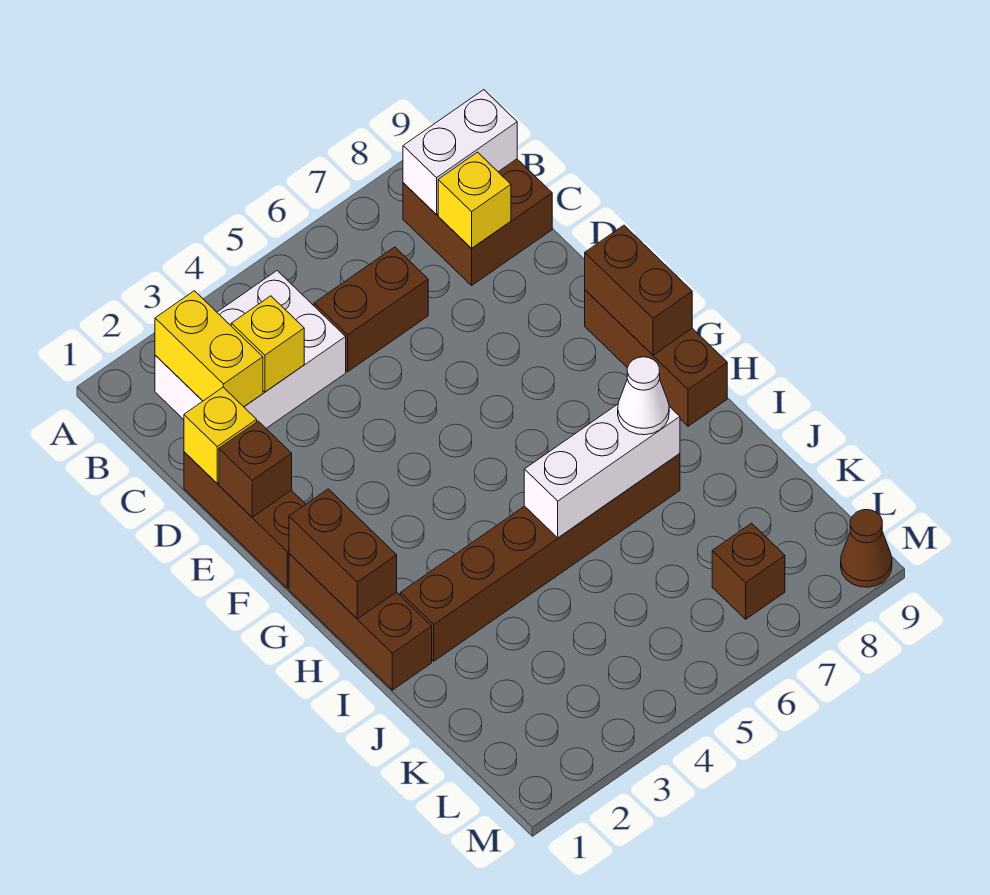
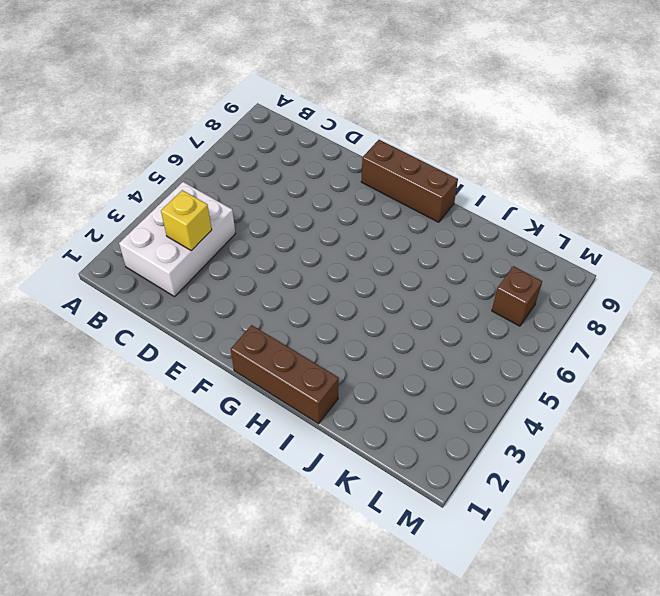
none -> brown brick B8:C9 level 1
none -> brown brick C5:C6 level 1
none -> brown brick D1:F1 level 1

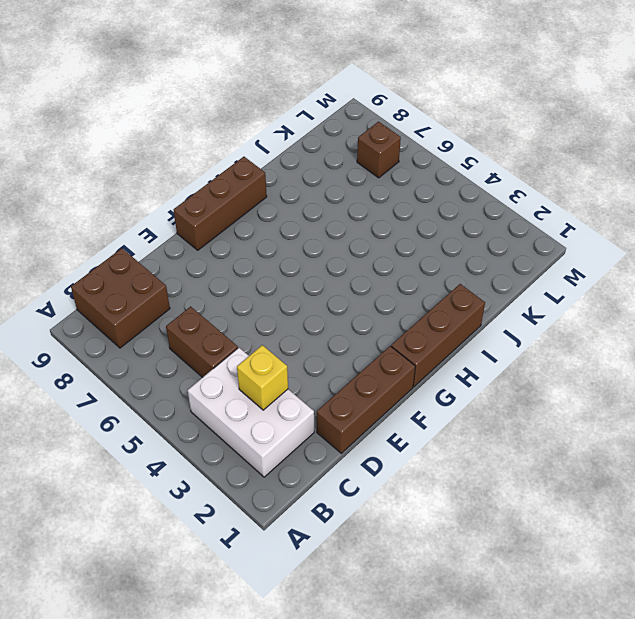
none -> brown brick I2:I7 level 1
none -> brown cone M9 level 1
none -> yellow brick B2:C2 level 2

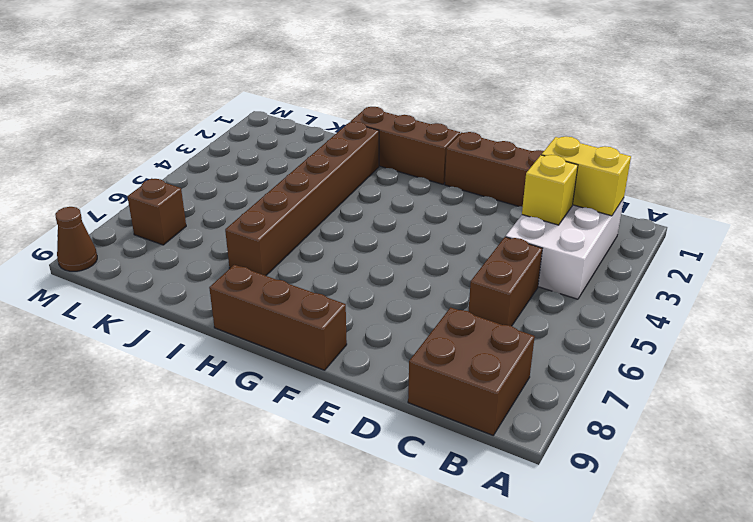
none -> white brick B8:B9 level 2
none -> yellow brick C8 level 2
none -> yellow brick D1 level 2

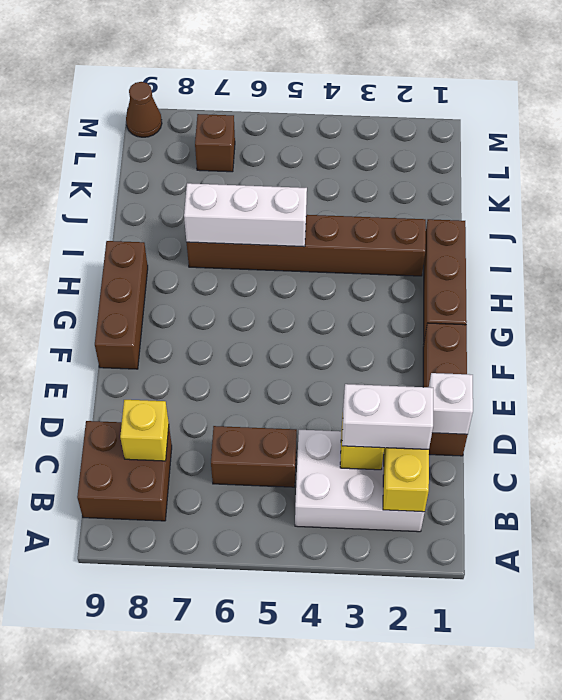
white brick C2:C3 level 3 -> white brick B8:B9 level 2
white brick D1 level 2 -> yellow brick D1 level 2
none -> brown brick E1 level 2
none -> brown brick F9:G9 level 2
none -> brown brick G1:H1 level 2

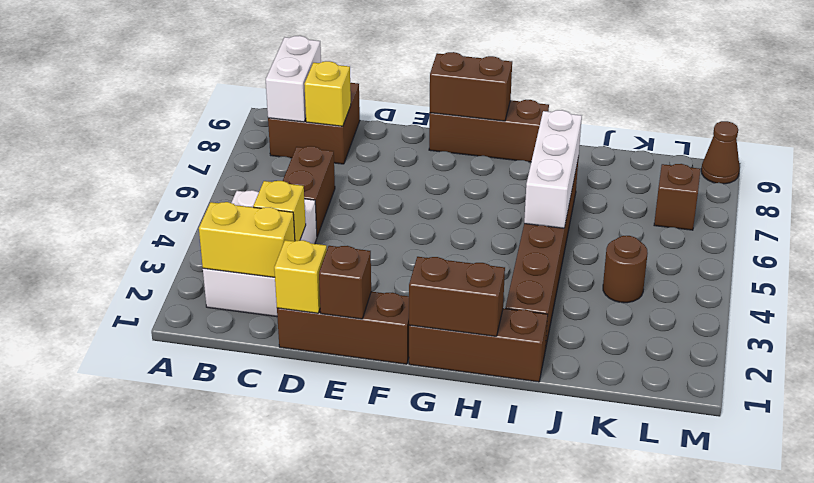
brown round brick K4 level 1 -> none
none -> white cone I7 level 3

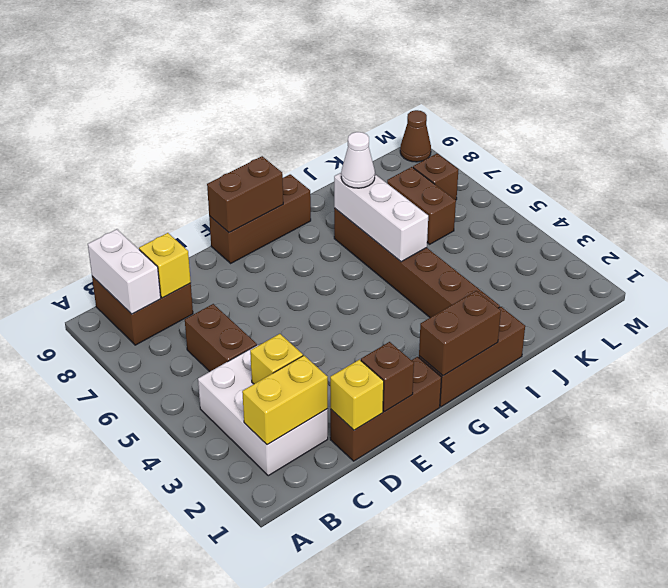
brown brick K6:K7 level 1 -> none

